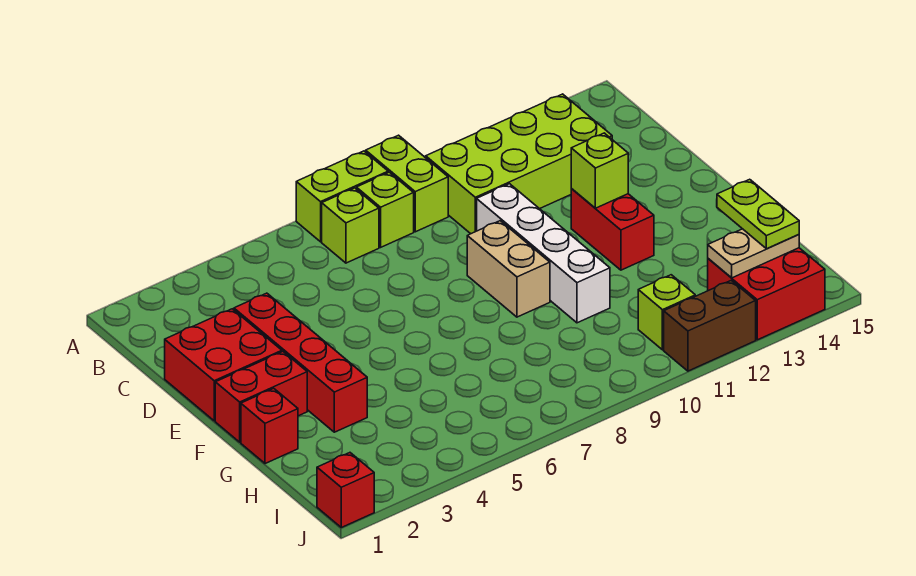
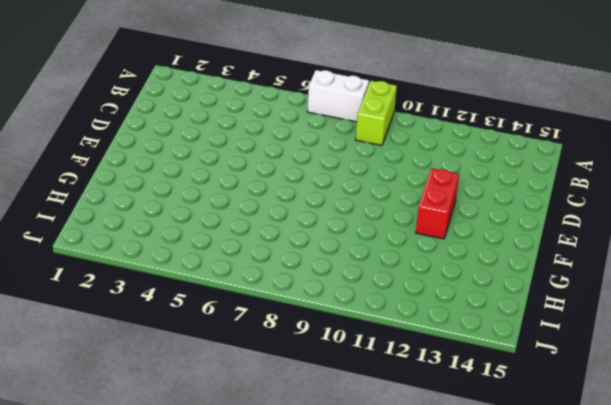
white brick A7:A8 level 1 -> lime brick A7:A8 level 1
none -> lime brick B7 level 1
none -> lime brick B8 level 1
none -> lime brick B10:C13 level 1

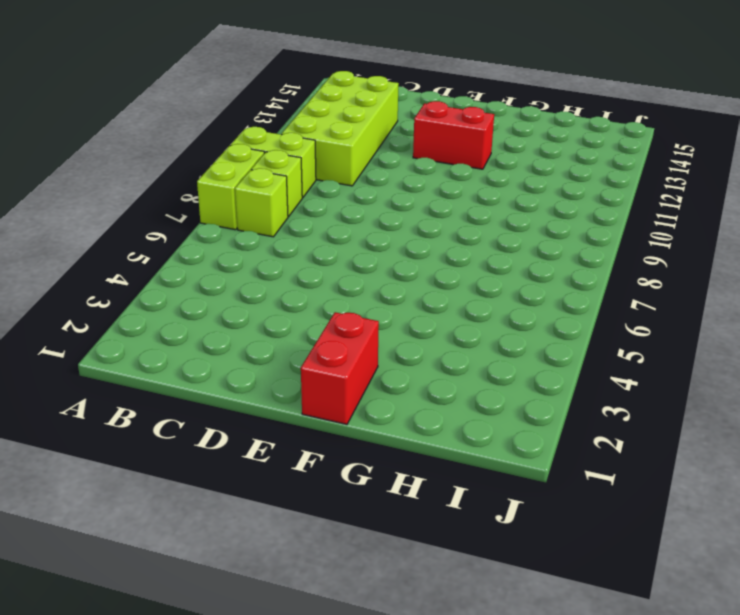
none -> red brick D1:E2 level 1
none -> red brick D3:G3 level 1
none -> white brick D10:G10 level 1

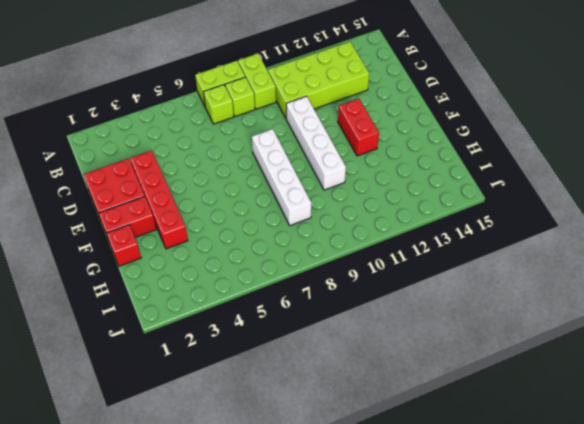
white brick E8:H8 level 1 -> none
none -> tan brick E9:F9 level 1
none -> lime brick I11 level 1
none -> red brick I13:J14 level 1

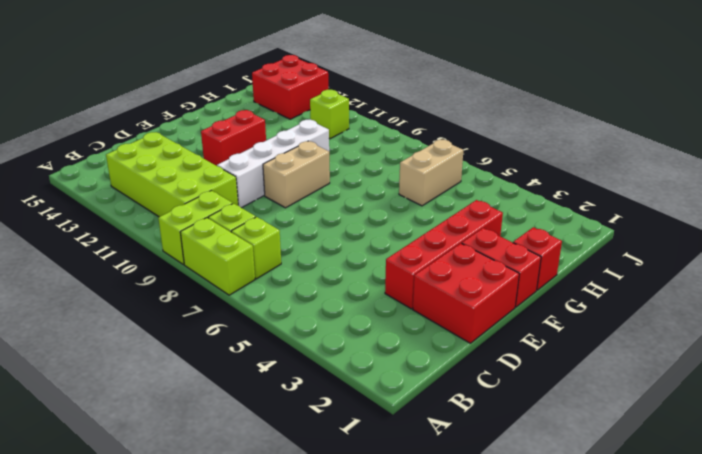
tan brick H6:I6 level 1 -> none
none -> red brick J1 level 1
none -> brown brick J11:J12 level 1
none -> lime brick E12 level 2

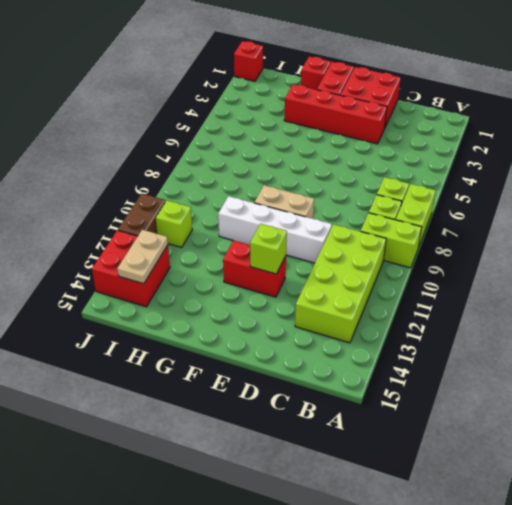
none -> lime plate H14:I14 level 3

